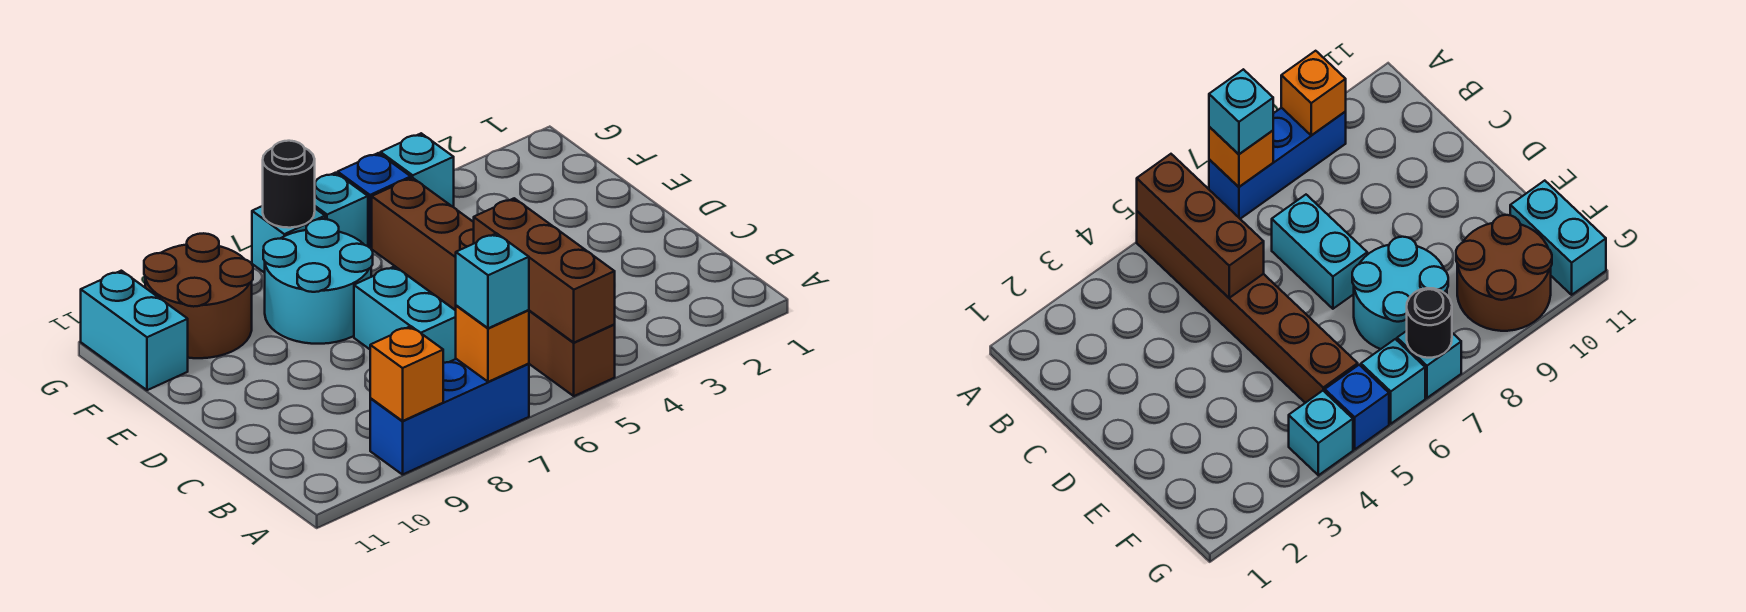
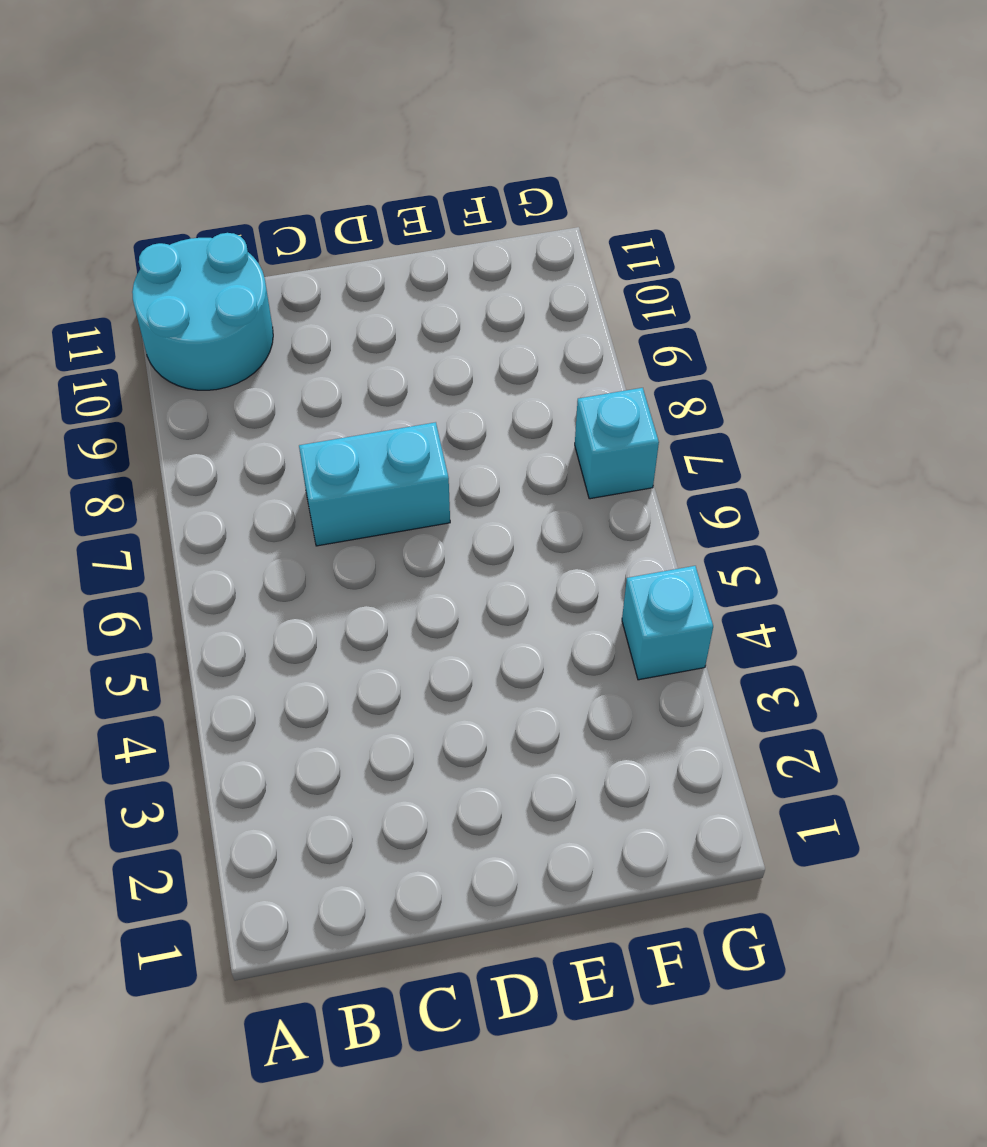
cyan round brick A10:B11 level 1 -> cyan round brick E7:F8 level 1
none -> brown brick A5:F5 level 1
none -> blue brick A7:A9 level 1
none -> brown round brick F9:G10 level 1

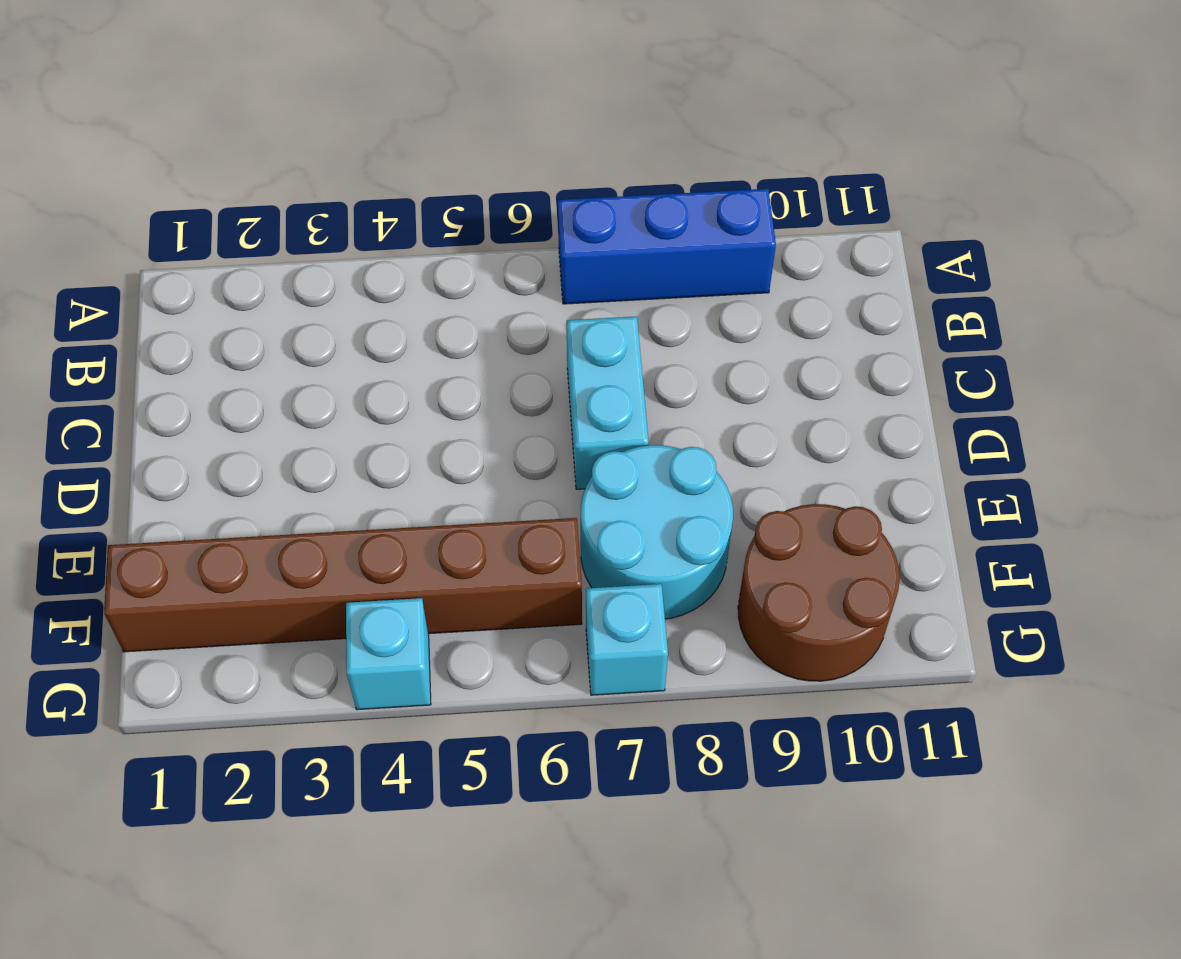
brown brick F1:F6 level 1 -> brown brick A5:F5 level 1
none -> cyan brick F11:G11 level 1
none -> blue brick G5 level 1
none -> cyan brick G6 level 1

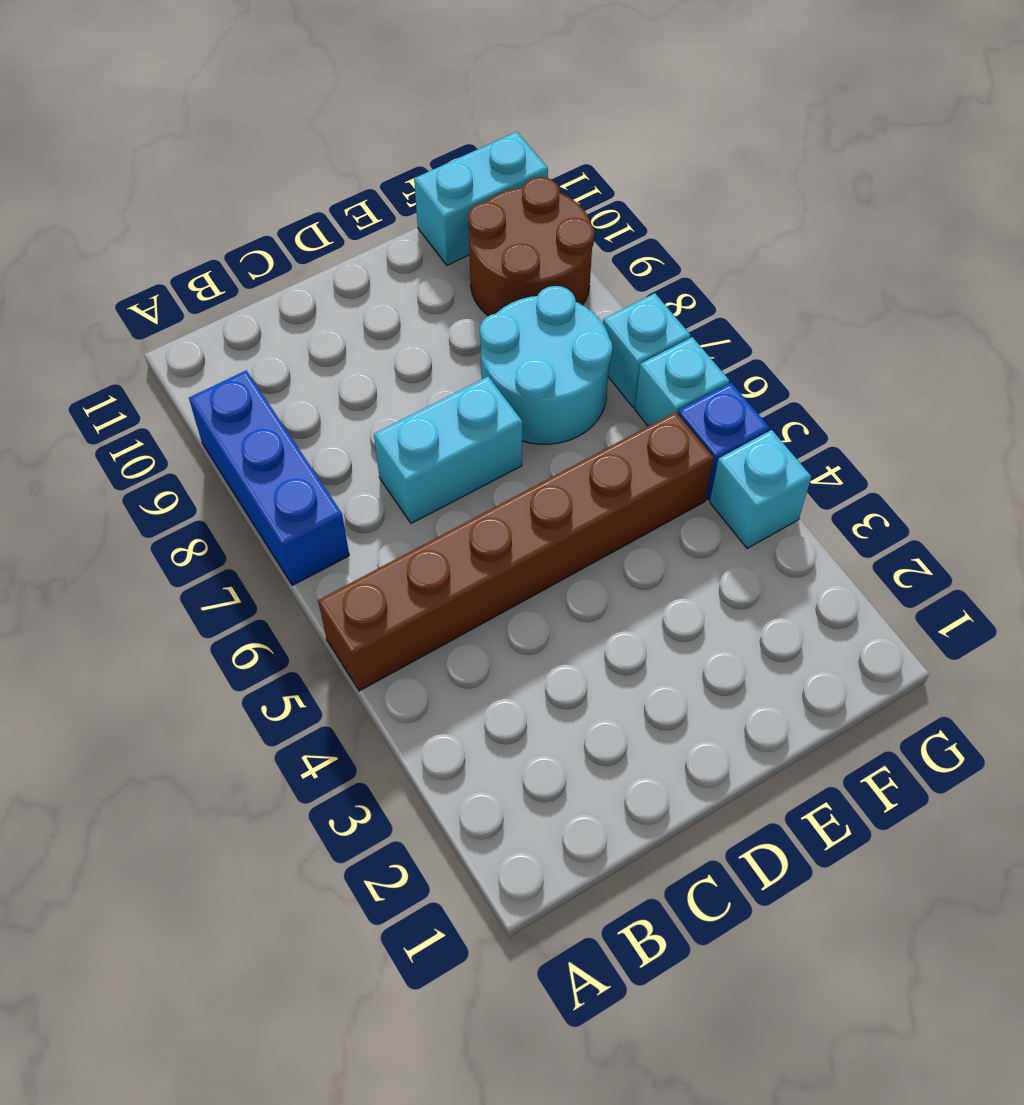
none -> brown brick A5:C5 level 2
none -> orange brick A7 level 2
none -> orange brick A9 level 2

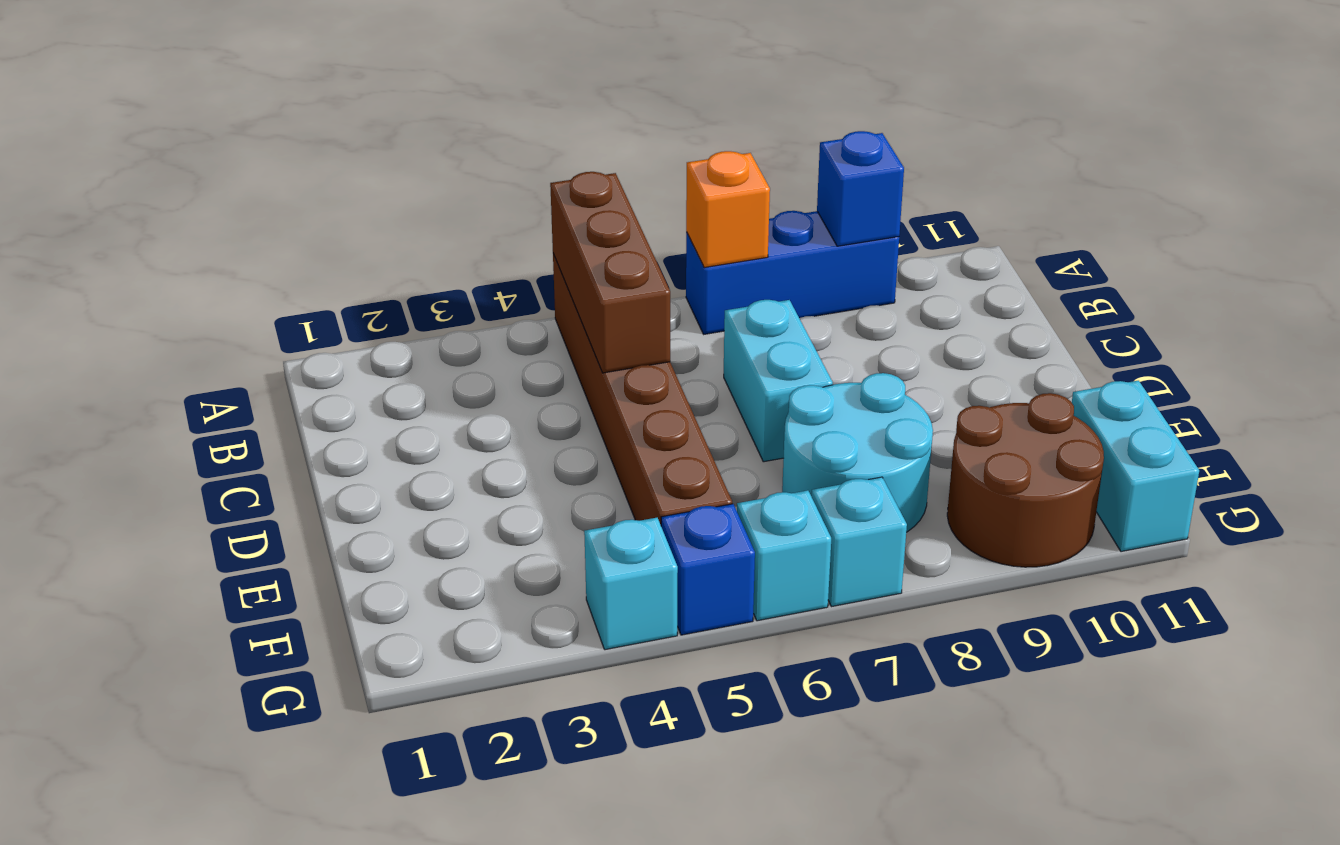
blue brick A9 level 2 -> orange brick A9 level 2
none -> black round brick G7 level 2
none -> cyan brick A7 level 3

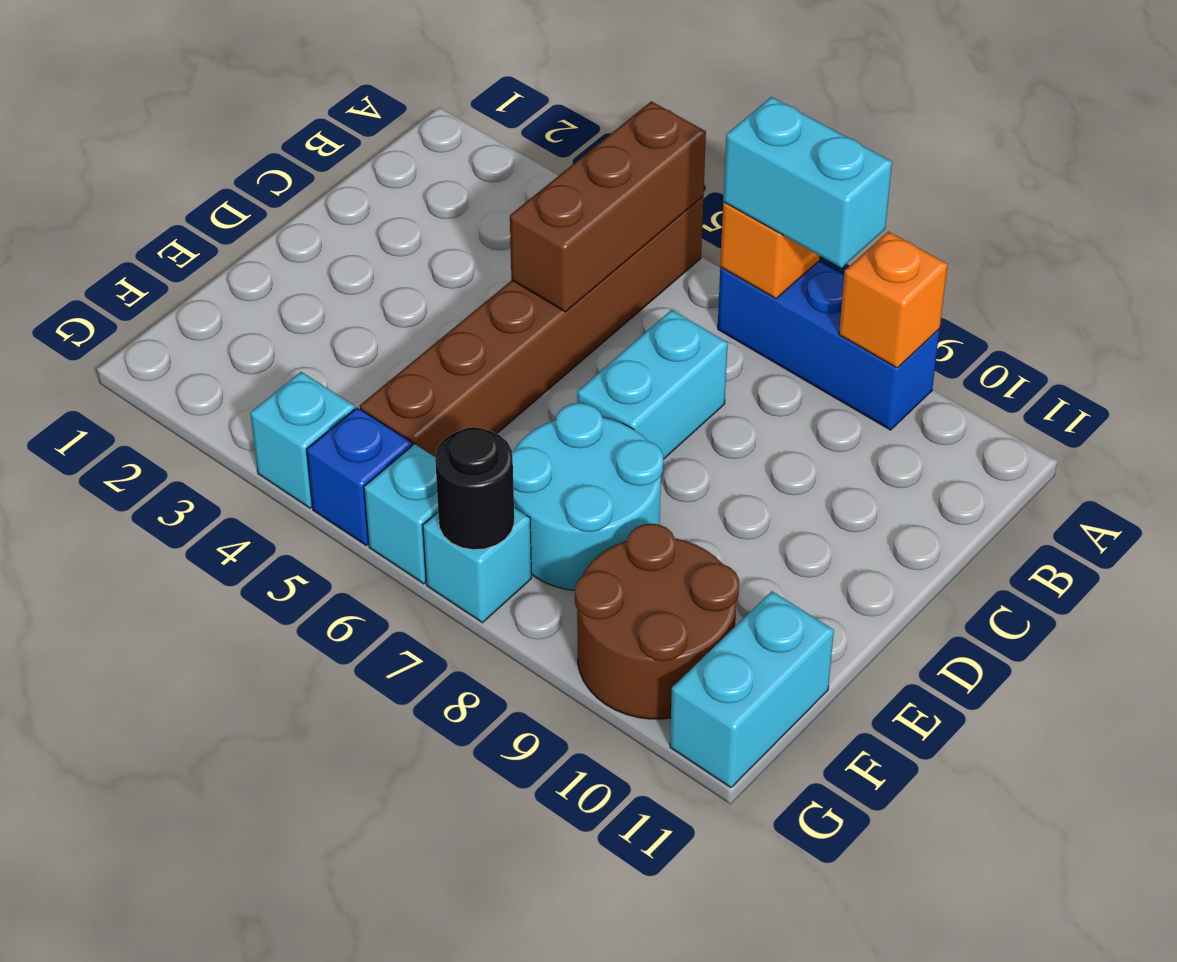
cyan brick A7:A8 level 3 -> cyan brick A7 level 3

